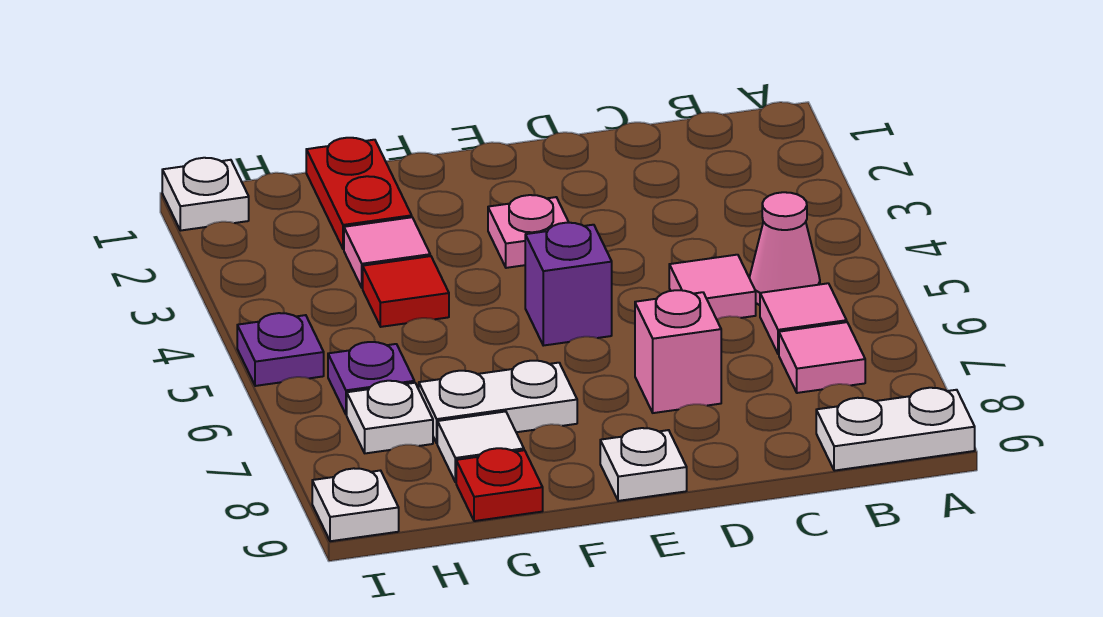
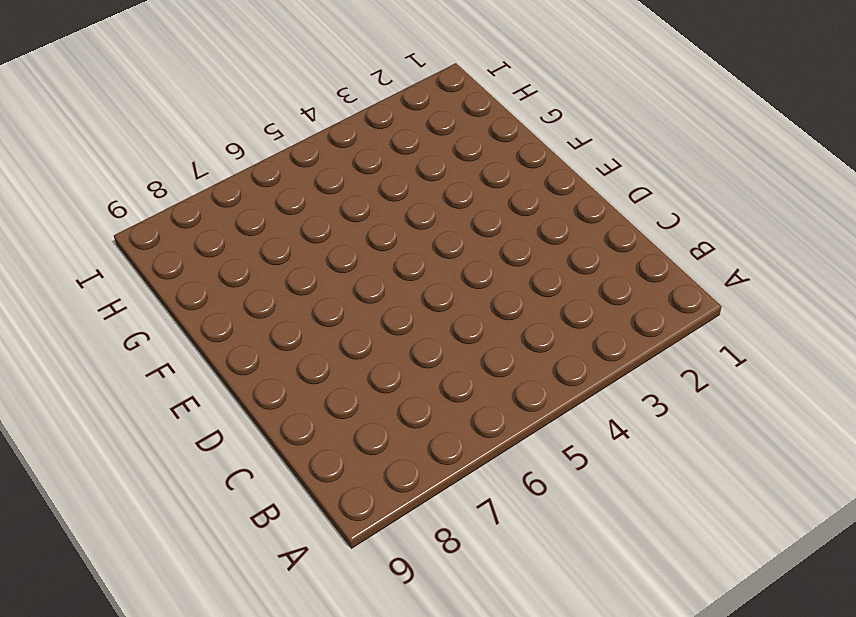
none -> white plate A9:B9 level 1
none -> pink cone B5 level 1
none -> pink tile B6 level 1

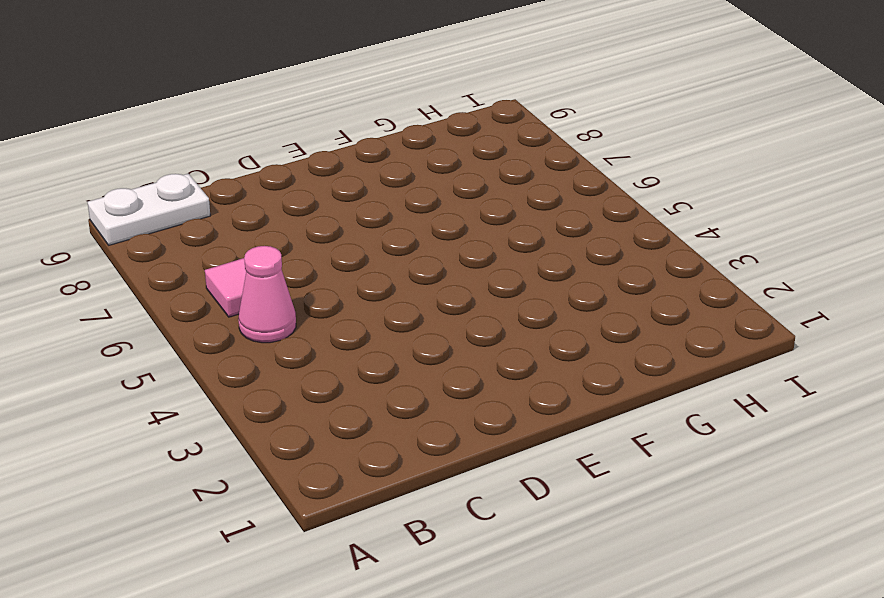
none -> pink tile B7 level 1
none -> pink tile C5 level 1
none -> pink brick D7 level 1

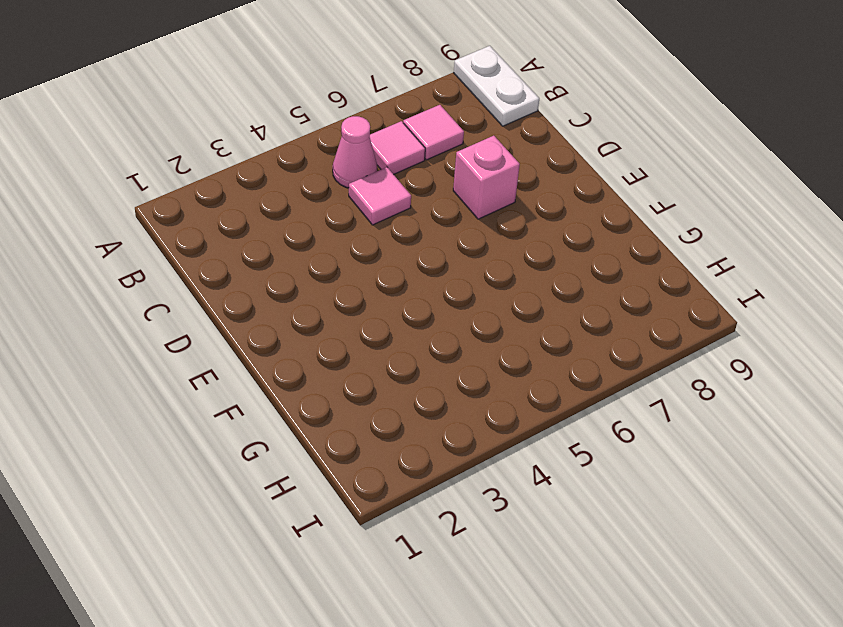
none -> pink plate E3 level 1
none -> purple brick E5 level 1
none -> white plate E9 level 1

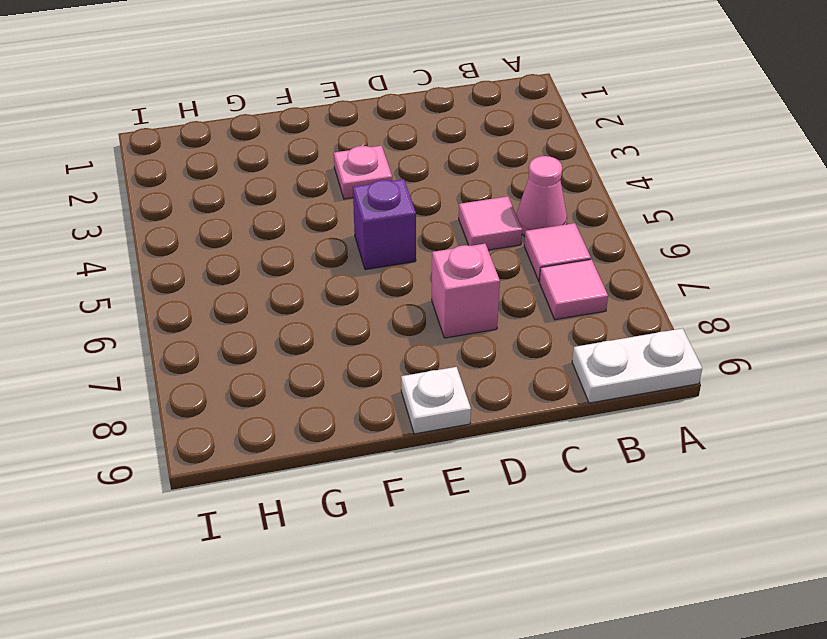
none -> white plate F7:G7 level 1
none -> red plate G1:G2 level 1
none -> pink tile G3 level 1

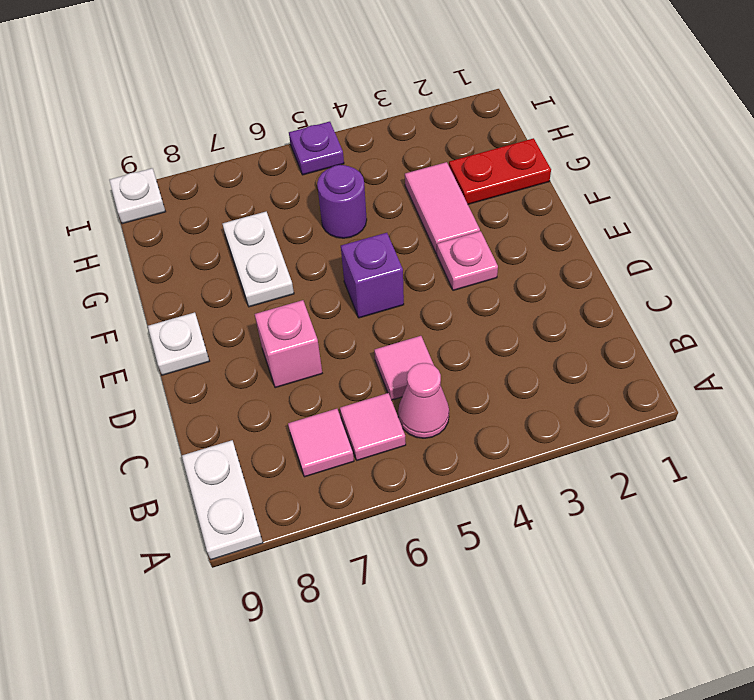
pink tile F3:G3 level 1 -> pink tile G3 level 1
purple round brick G5 level 1 -> none
none -> red tile G4 level 1
none -> white tile G8 level 1
none -> red plate G9 level 1

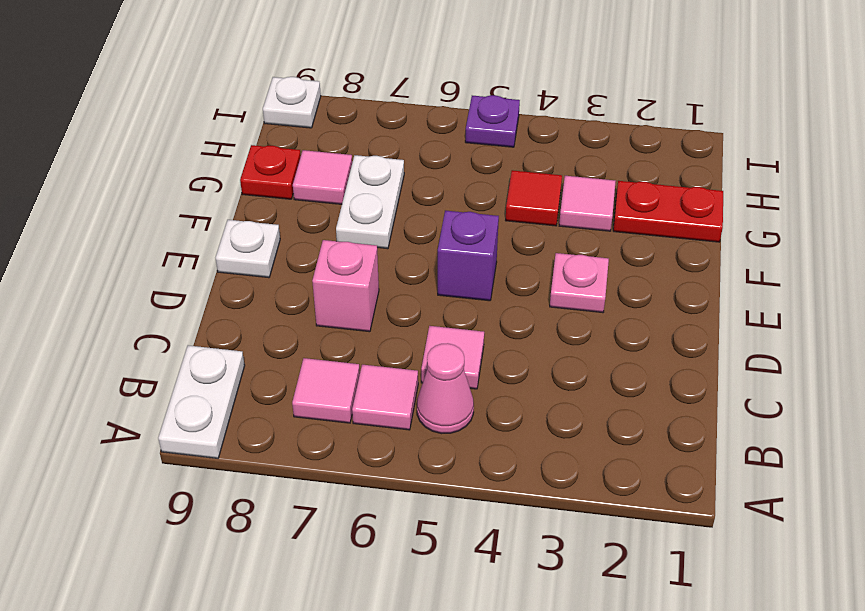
pink tile G8 level 1 -> white tile G8 level 1
none -> purple plate H6 level 1
none -> white plate H7 level 1
none -> white plate I1 level 1

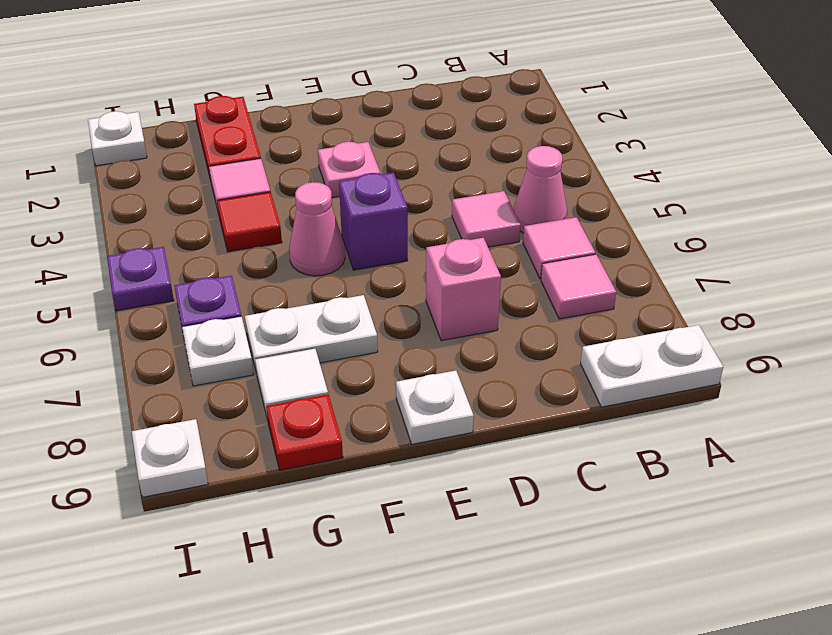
pink cone F5 level 1 -> none

